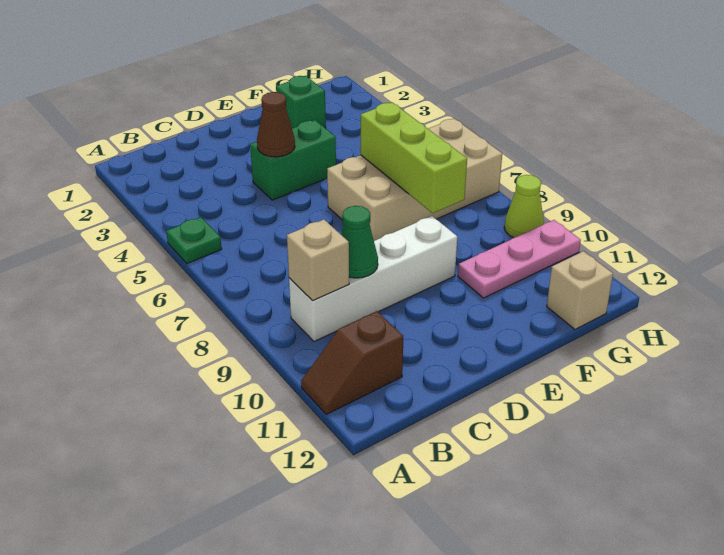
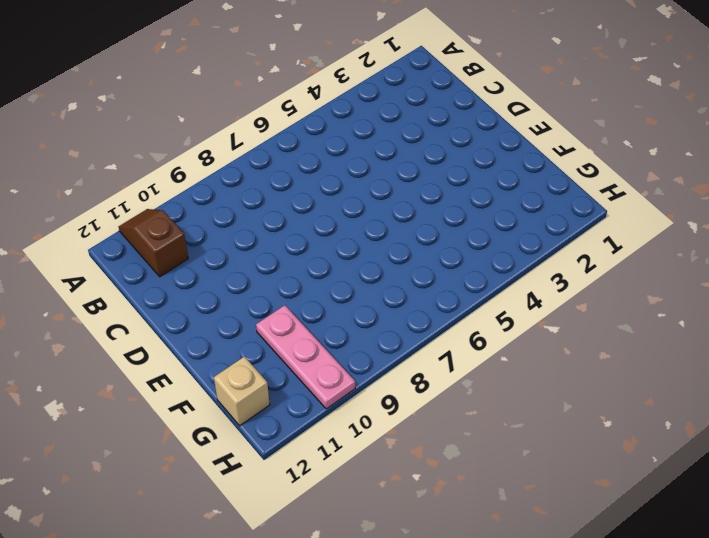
none -> green plate A5 level 1
none -> white brick B9:E9 level 1
none -> green brick D4:E4 level 1

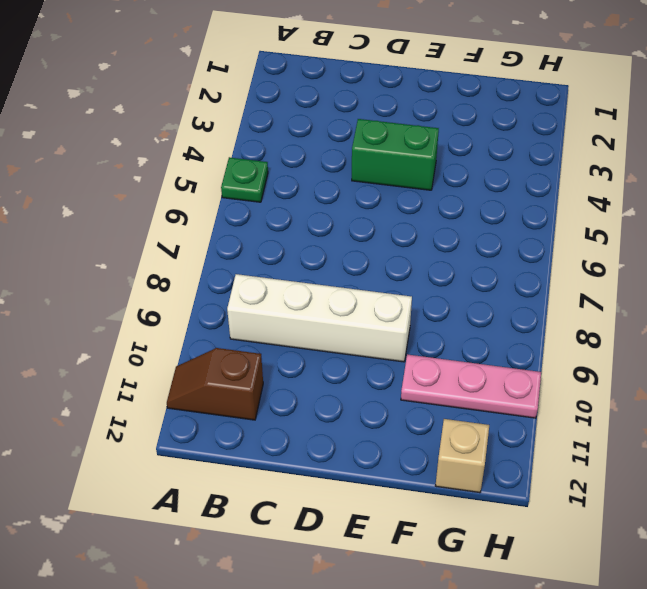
none -> tan brick E6:H7 level 1
none -> green brick F2 level 1
none -> lime cone H9 level 1

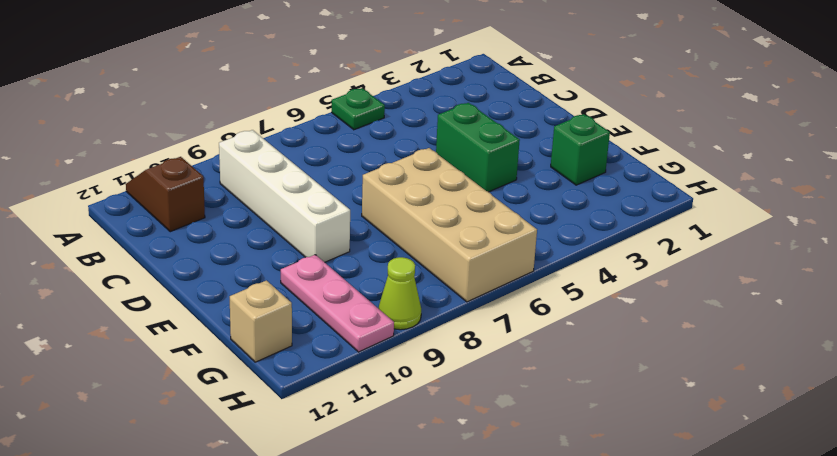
none -> tan brick B9 level 2
none -> green cone C9 level 2
none -> brown cone D4 level 2

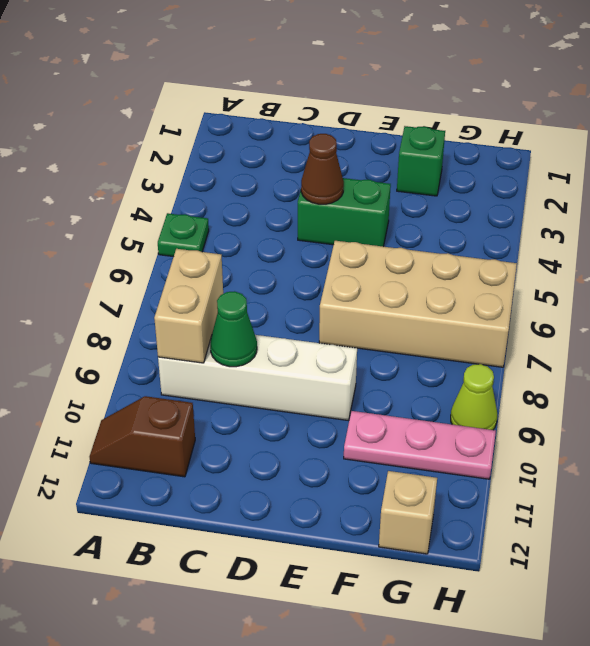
tan brick B8:B9 level 2 -> tan brick B9 level 2
none -> lime brick F6:F8 level 2

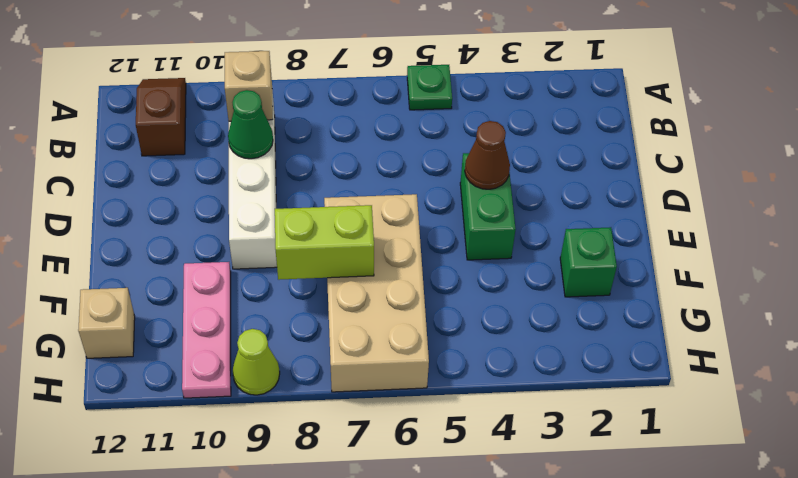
lime brick F7:F8 level 2 -> lime brick F6:F8 level 2

